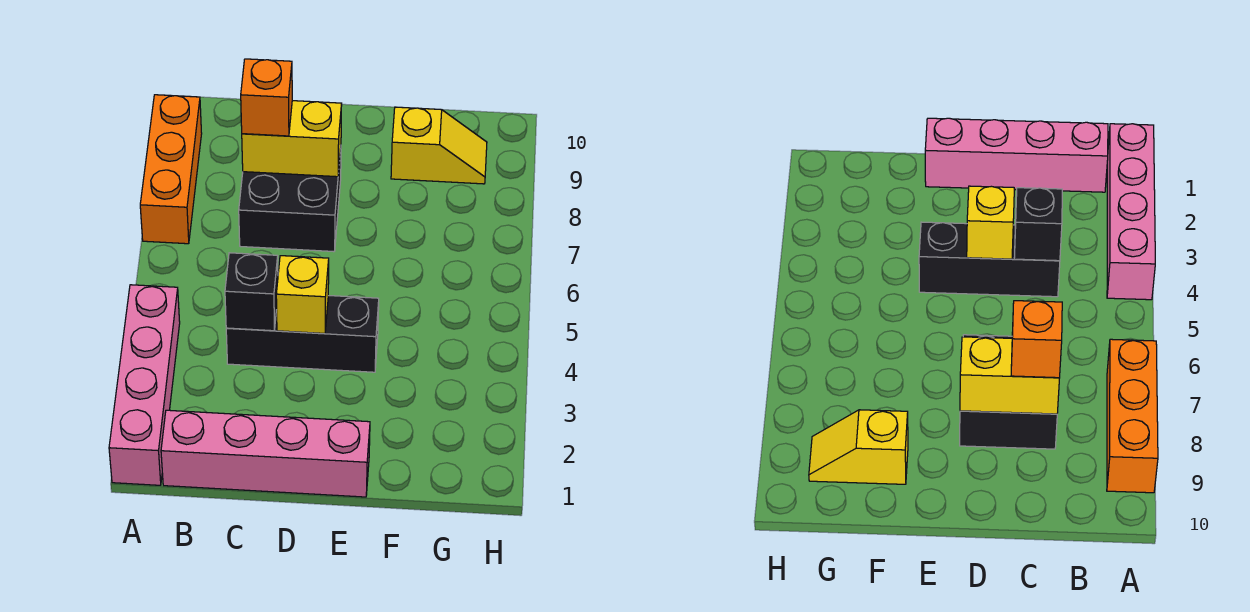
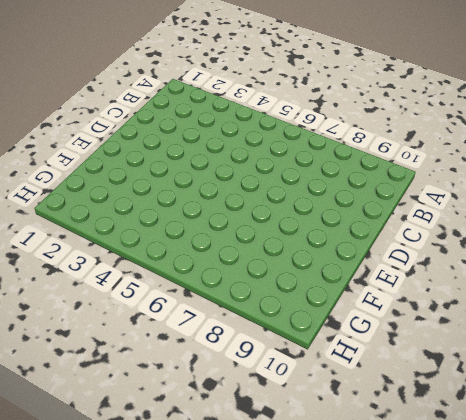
none -> pink brick A1:A4 level 1
none -> orange brick A7:A9 level 1

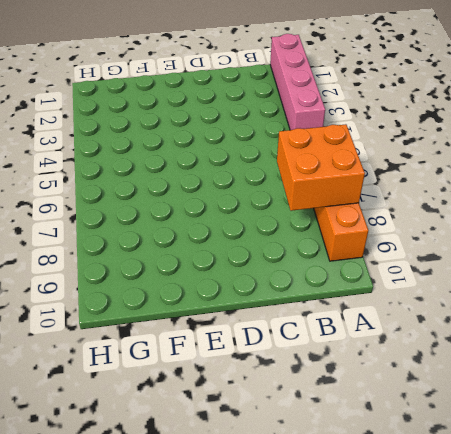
orange brick A7:B8 level 2 -> none
none -> pink brick B1:E1 level 1
none -> black brick C4:E4 level 1

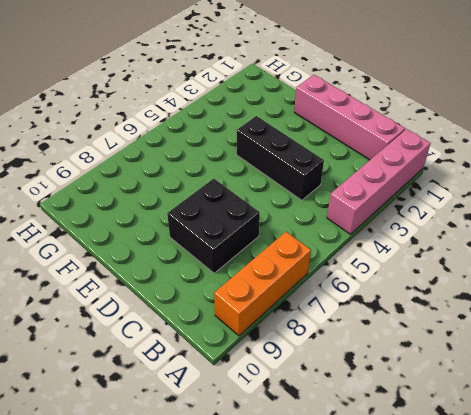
none -> yellow slope F9:G9 level 1 top F
none -> black brick C4 level 2

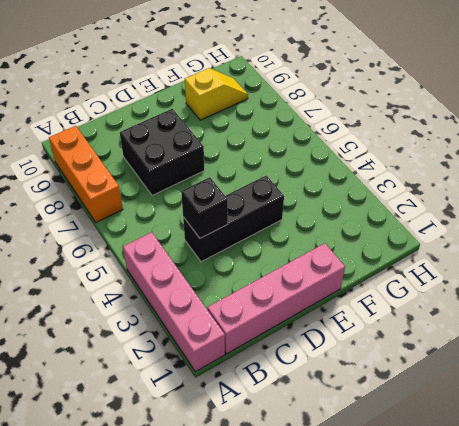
none -> yellow brick C8:D8 level 2
none -> yellow brick D4 level 2

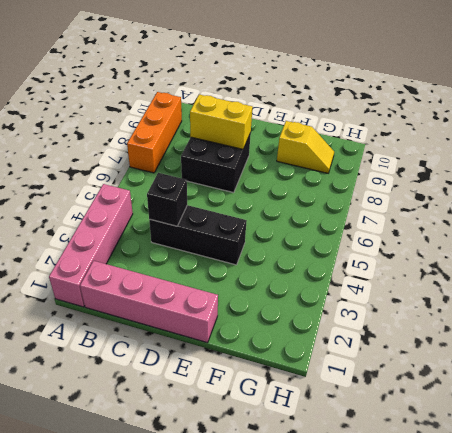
none -> yellow brick D4 level 2
none -> orange brick C8 level 3

